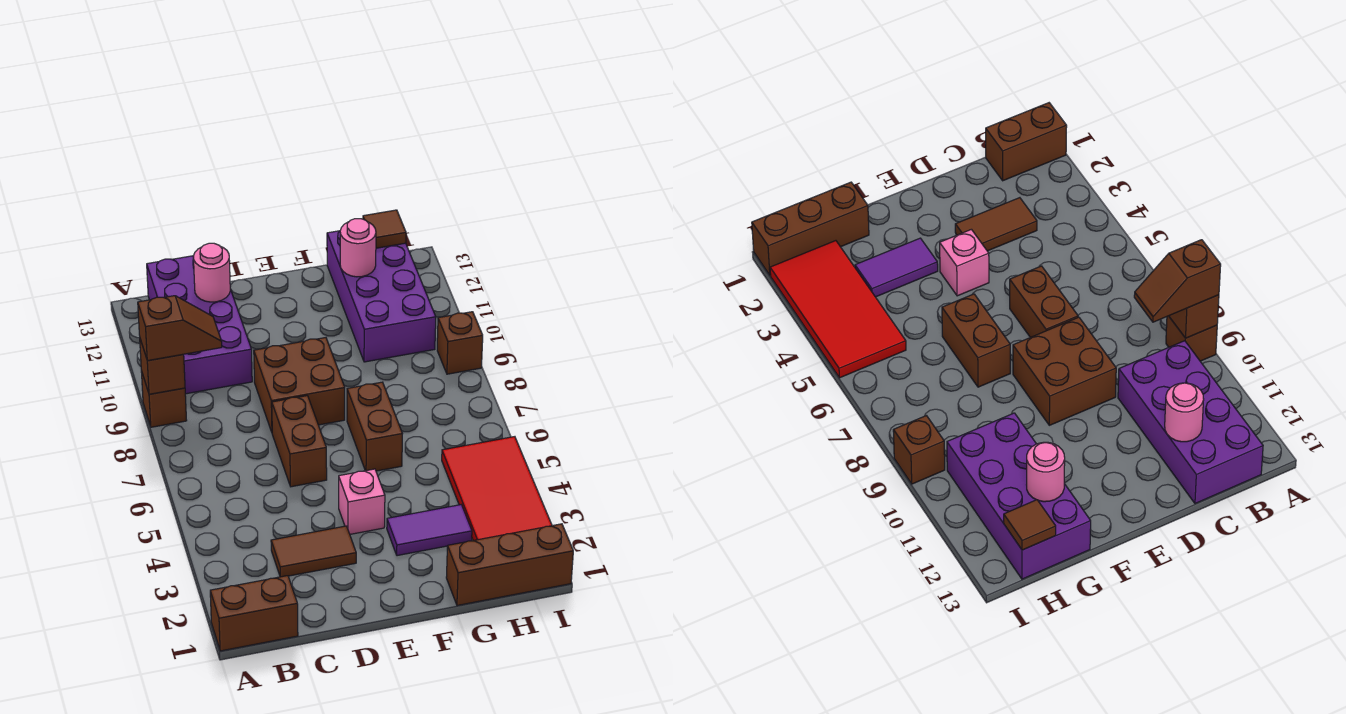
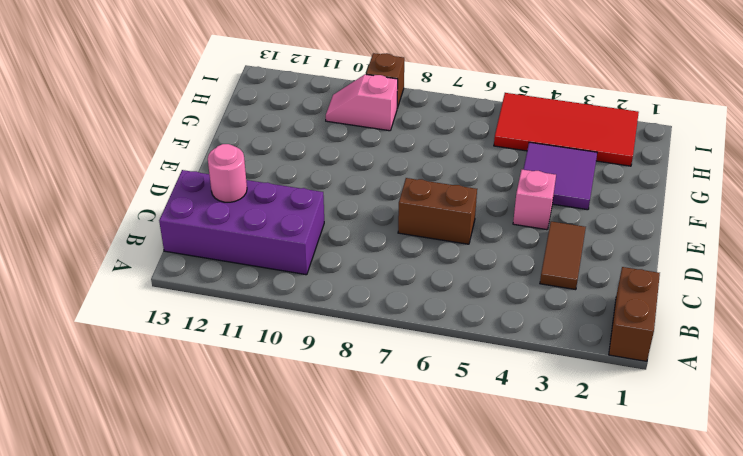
purple tile F3:G4 level 1 -> purple tile F3:G3 level 1
pink slope H9:H10 level 1 top 9 -> purple brick G10:H13 level 1
none -> brown brick A9 level 1
none -> brown brick D8:E9 level 1
none -> brown brick F6:F7 level 1

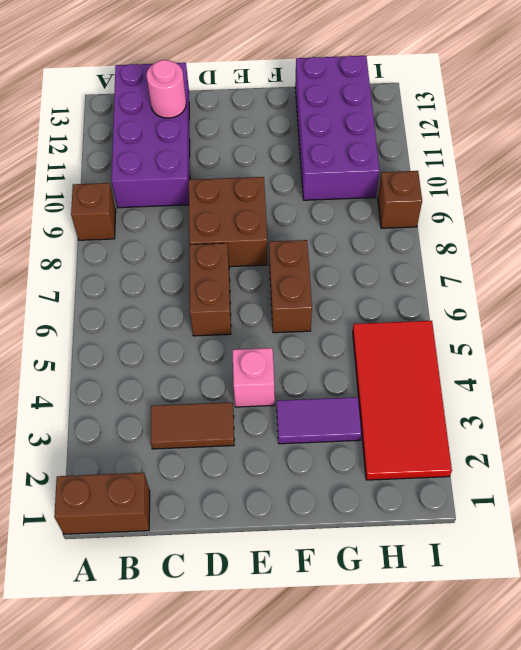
none -> brown brick G1:I1 level 1
none -> brown brick A9 level 2
none -> pink round brick G12 level 2

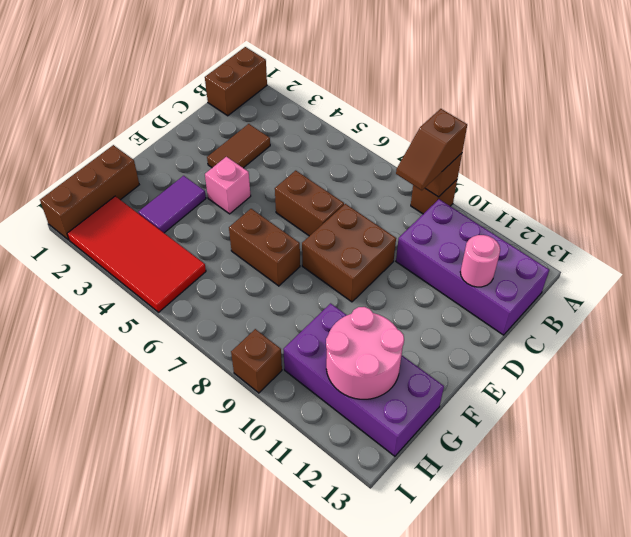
pink round brick G11:H12 level 2 -> pink round brick G12 level 2
none -> brown tile H13 level 2

